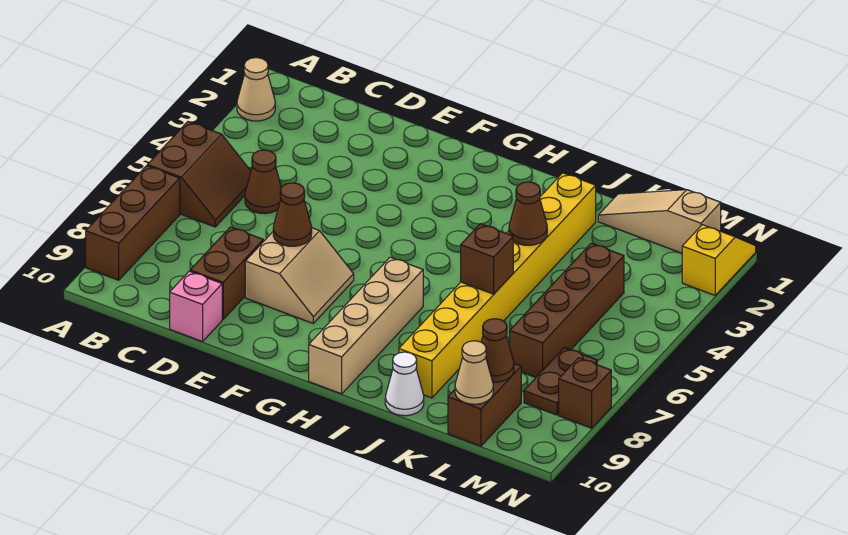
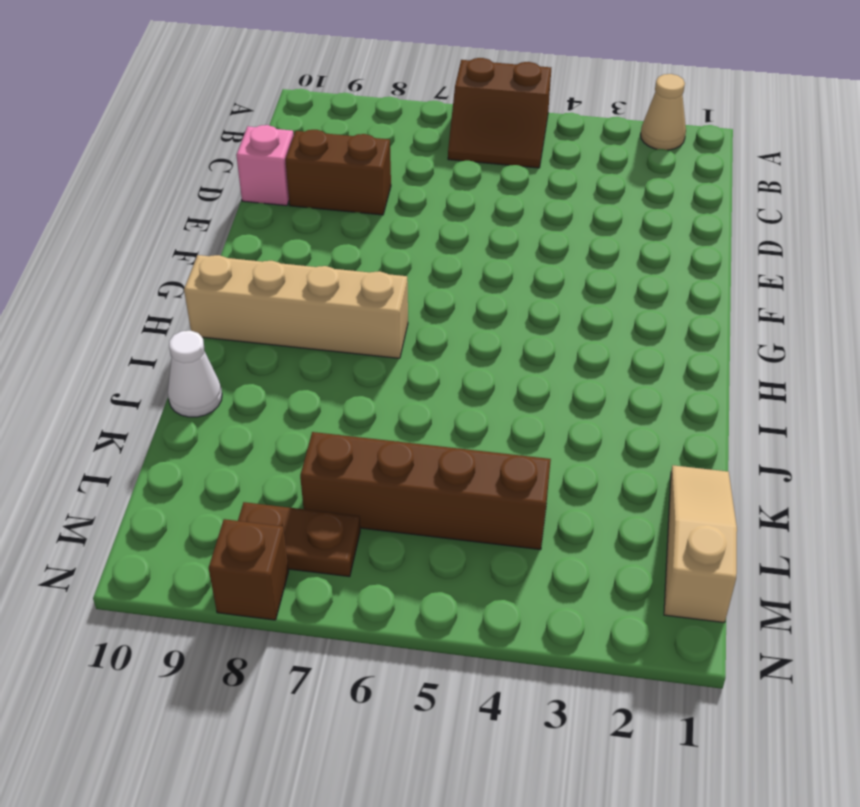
none -> brown brick A7:A9 level 1
none -> brown cone C5 level 1
none -> tan slope E7:F8 level 1 top E

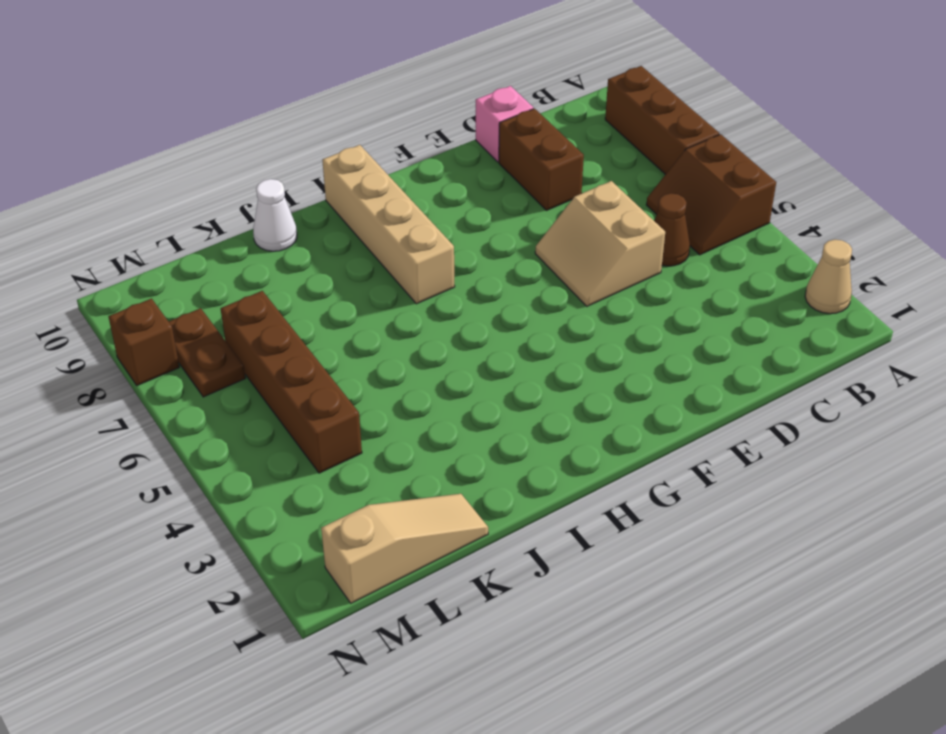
tan slope D5:E6 level 1 top D -> tan slope E7:F8 level 1 top E
none -> yellow brick J2:J9 level 1
none -> brown brick L9:L10 level 1
none -> yellow slope N1:N2 level 1 top 2

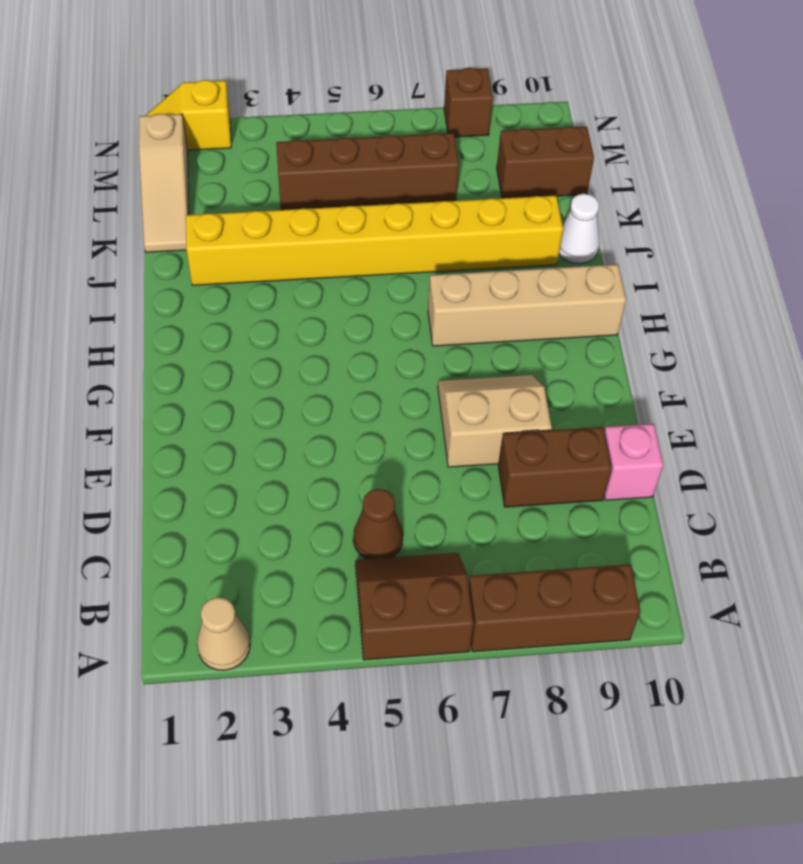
none -> brown plate M7:M8 level 1
none -> brown cone E7 level 2
none -> brown cone J4 level 2

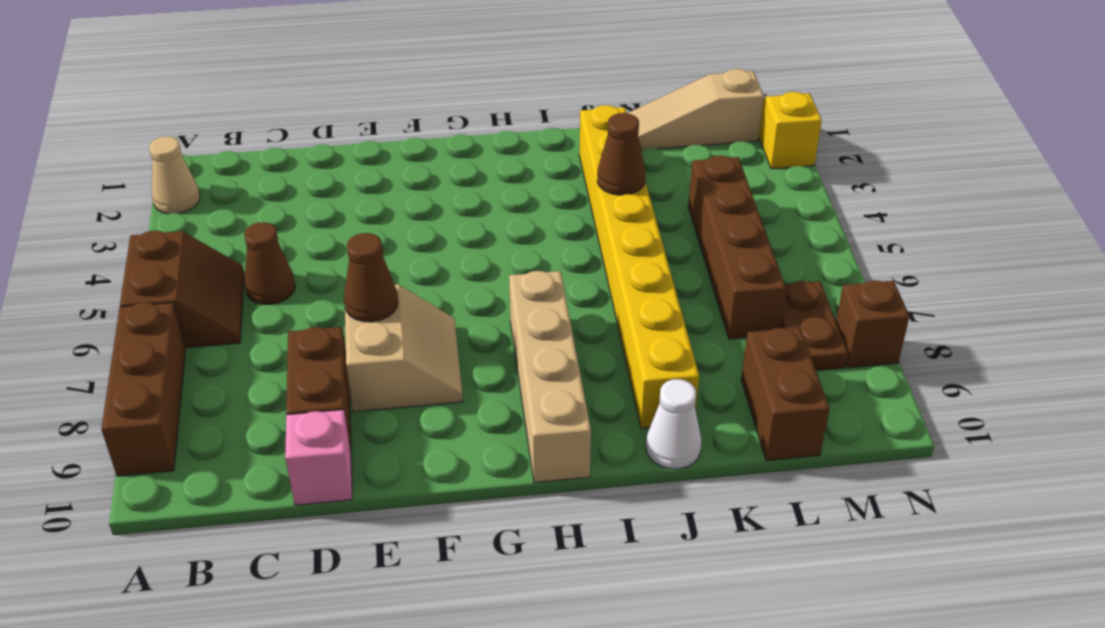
none -> brown brick J6 level 2
none -> brown cone L9 level 2
none -> tan cone L10 level 2

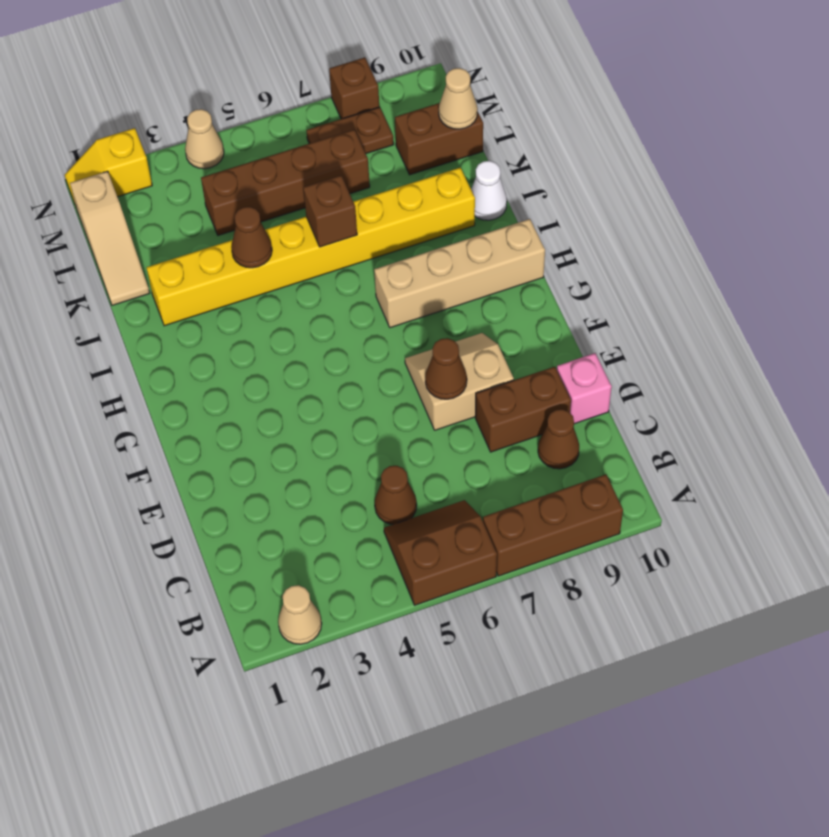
brown cone C9 level 1 -> brown cone L9 level 2
tan cone N4 level 1 -> none

